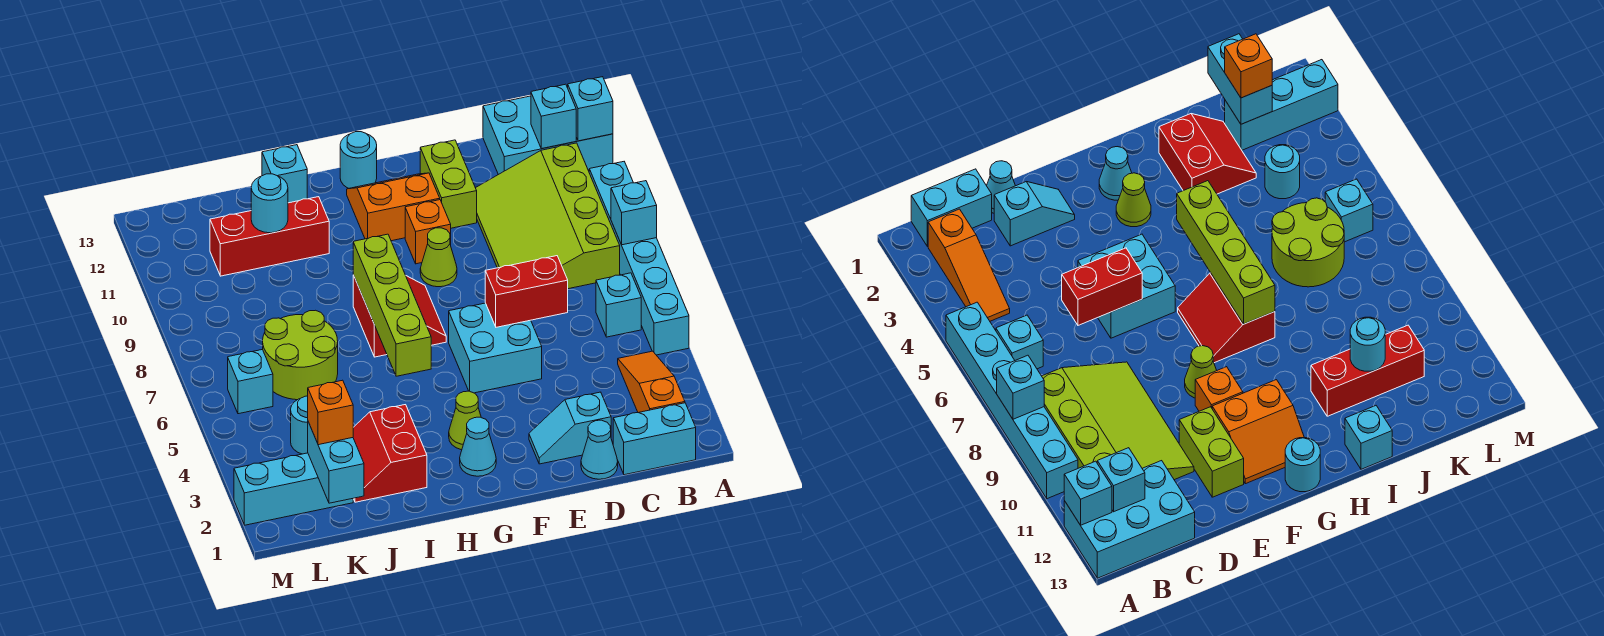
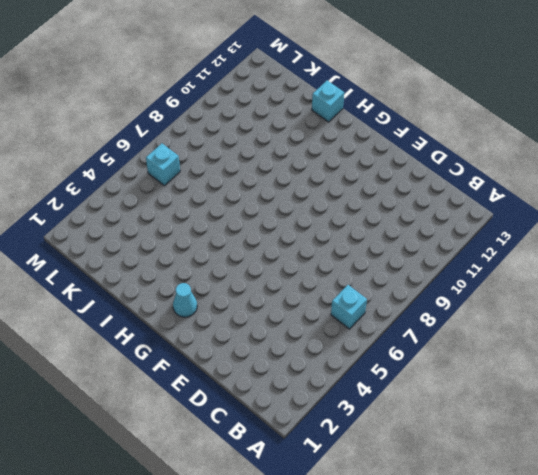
none -> cyan brick A5:A10 level 1
none -> cyan brick A12:C13 level 1
none -> cyan brick B1:C1 level 1
none -> orange slope B2:B4 level 1 top 2

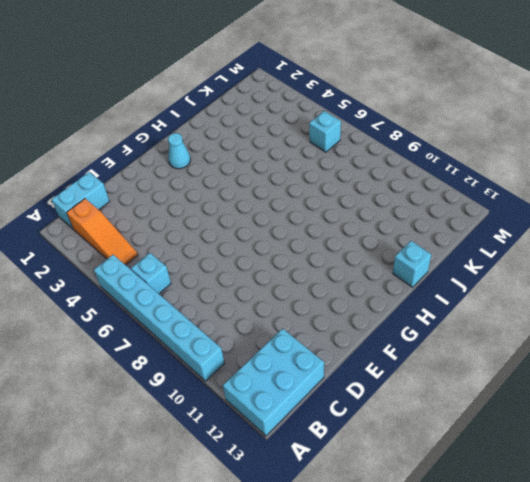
none -> lime slope B8:D11 level 1 top B
none -> cyan cone D1 level 1
none -> cyan slope D2:E2 level 1 top D
none -> cyan brick E5:F6 level 1

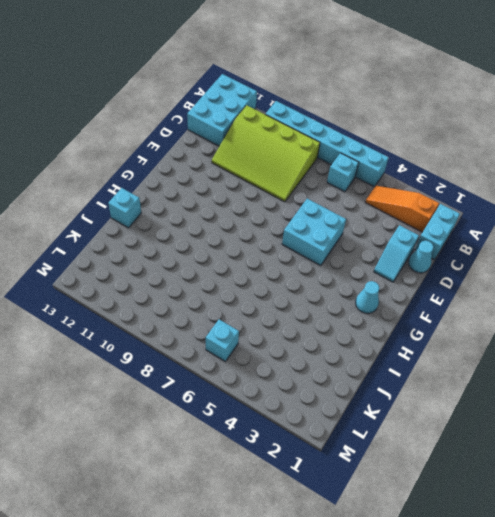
none -> lime brick E11:E12 level 1
none -> lime cone F9 level 1
none -> orange brick F10 level 1
none -> orange slope F11:G12 level 1 top 11

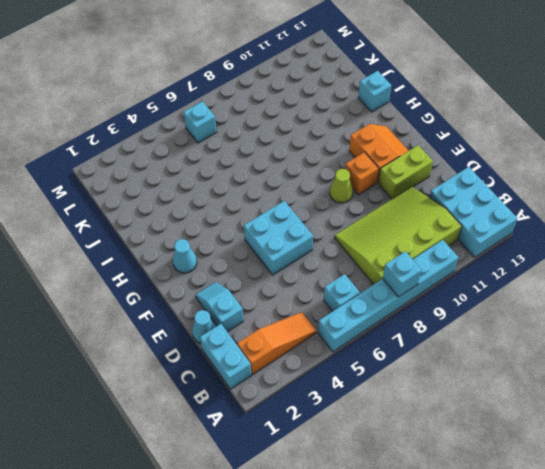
none -> lime cone G3 level 1
none -> red slope G7:H8 level 1 top H
none -> cyan round brick G13 level 1
none -> red slope I2:J3 level 1 top I

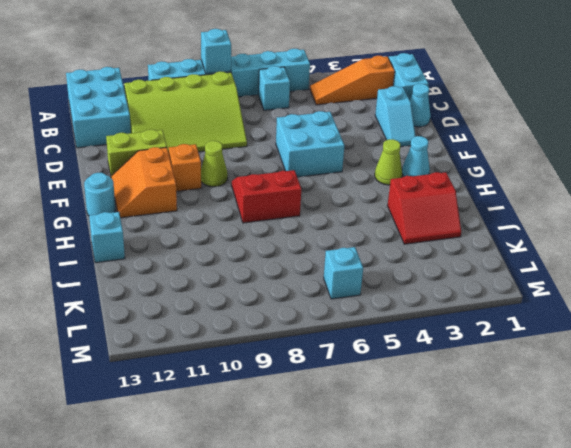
none -> red brick I11:K11 level 1
none -> lime round brick J6:K7 level 1
none -> cyan brick K2:M2 level 1
none -> cyan round brick K4 level 1

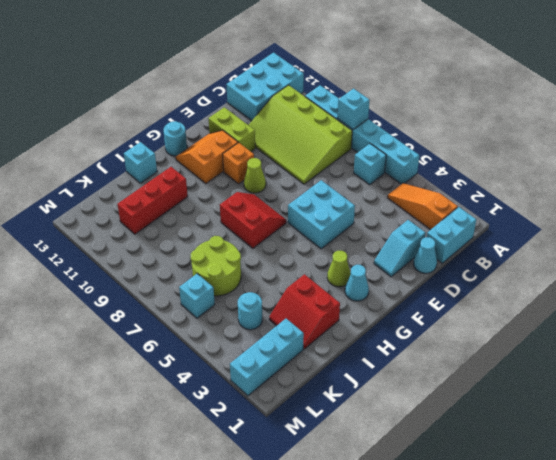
none -> cyan brick A12 level 2
none -> cyan brick B12 level 2
none -> red brick D6:E6 level 2
none -> lime brick H5:H8 level 2

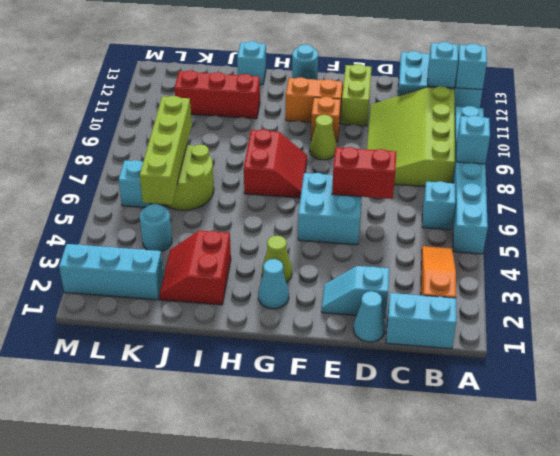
lime brick K5:K8 level 2 -> lime brick H5:H8 level 2
none -> cyan round brick J11 level 2
none -> cyan brick K1:K2 level 2
none -> orange brick K2 level 3

